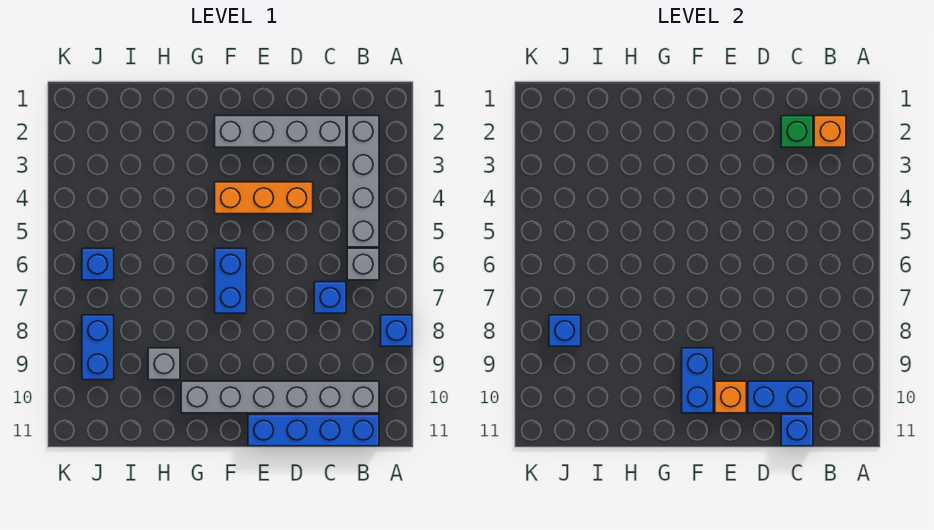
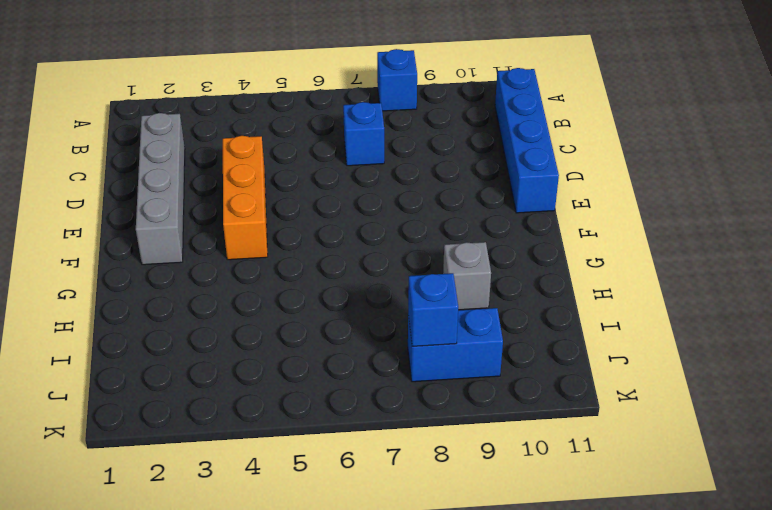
none -> grey brick B2:B5 level 1
none -> grey brick B6 level 1
none -> grey brick B10:G10 level 1

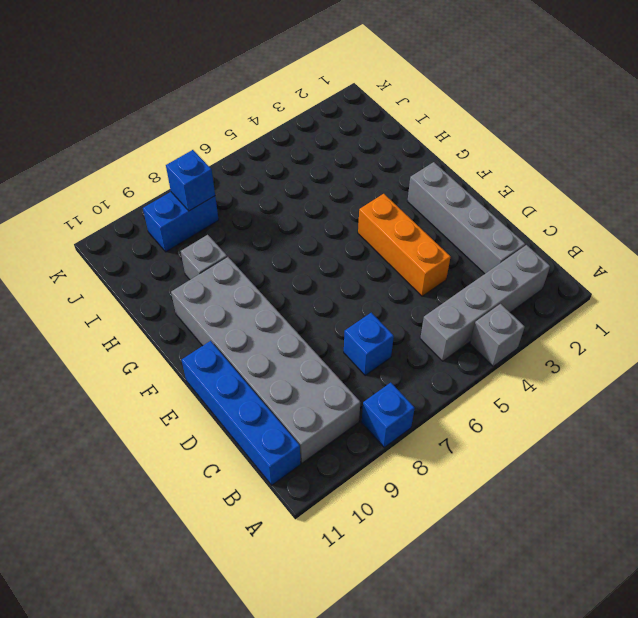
grey brick A4 level 1 -> grey brick B6 level 1
grey brick B9:G10 level 1 -> grey brick B10:G10 level 1
none -> blue brick F6:F7 level 1
none -> blue brick J6 level 1
none -> orange brick B2 level 2

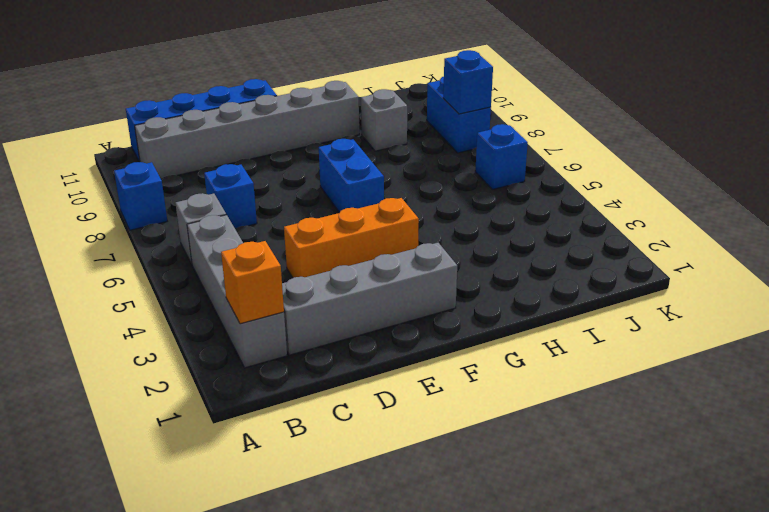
none -> green brick C2 level 2
none -> blue brick C10:D10 level 2
none -> blue brick C11 level 2

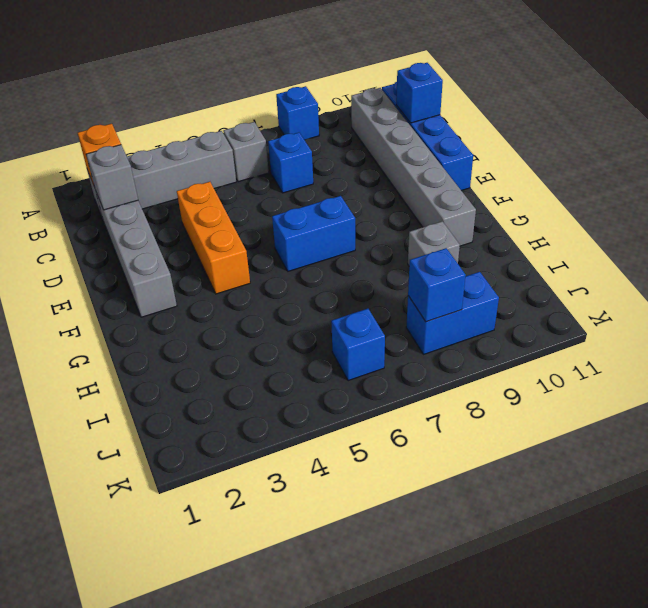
grey brick C2 level 2 -> green brick C2 level 2
none -> blue brick C10:D10 level 2
none -> orange brick E10 level 2
none -> blue brick F9:F10 level 2

